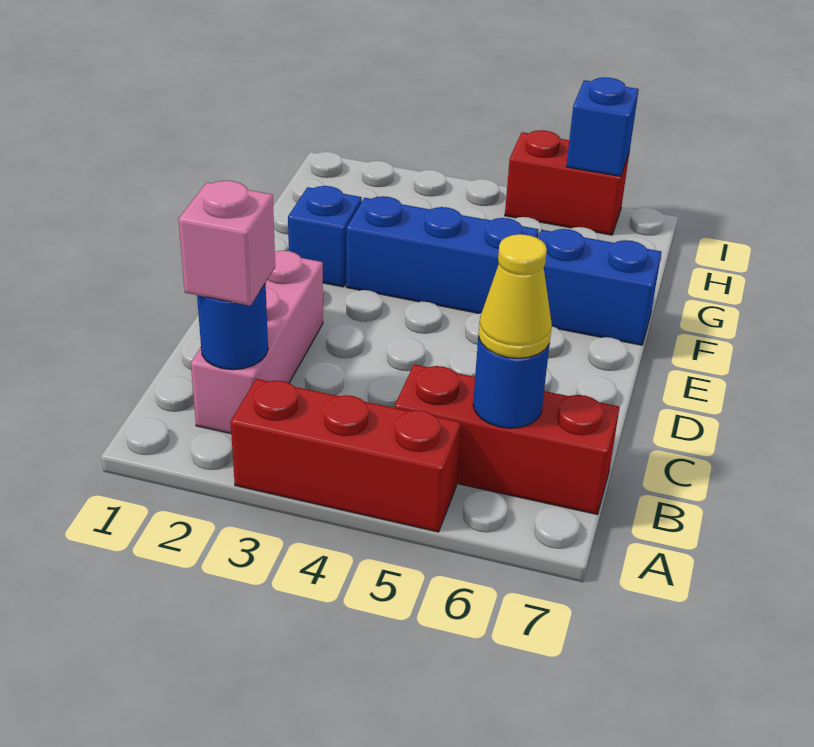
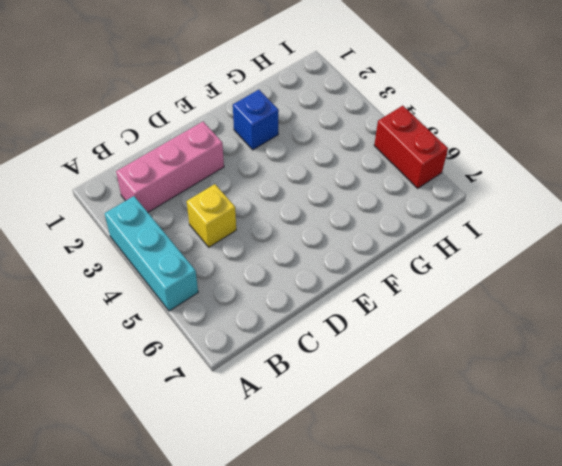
cyan brick A3:A5 level 1 -> red brick A3:A5 level 1
yellow brick C4 level 1 -> none
none -> red brick B5:B7 level 1
none -> blue brick F3:F5 level 1
none -> blue brick F6:F7 level 1

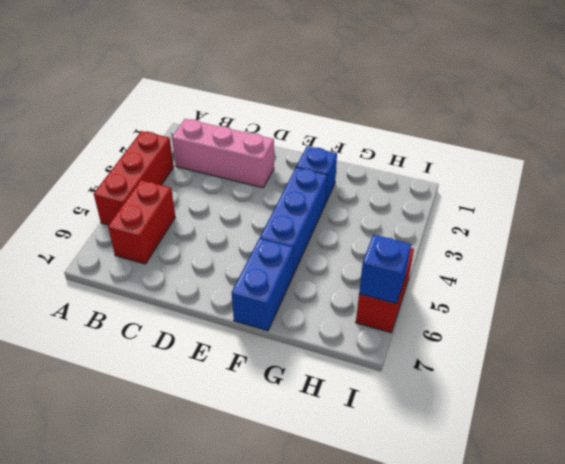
red brick B5:B6 level 1 -> red brick B5:B7 level 1
none -> blue round brick B2 level 2
none -> blue round brick B6 level 2
none -> pink brick B2 level 3

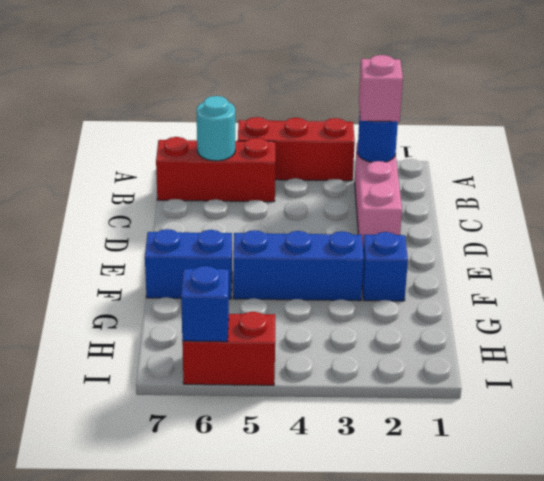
cyan round brick B6 level 2 -> blue round brick B6 level 2
none -> yellow cone B6 level 3

